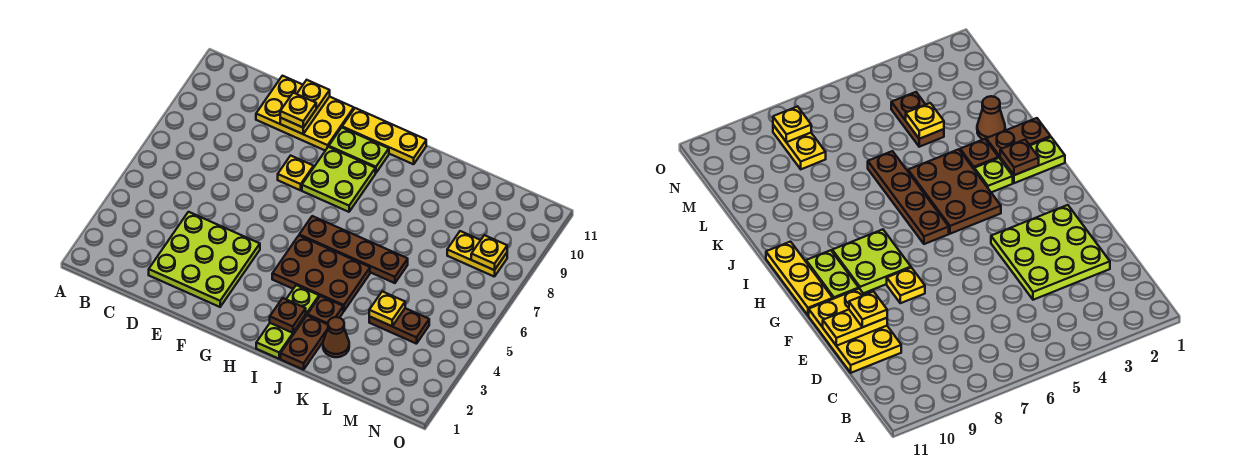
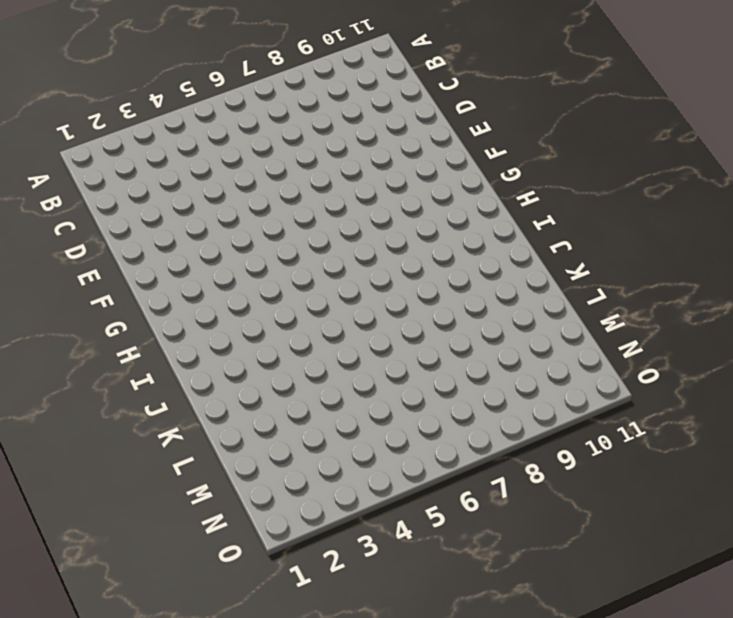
none -> lime plate D2:F4 level 1
none -> yellow plate D10:F11 level 1
none -> yellow plate F8 level 1

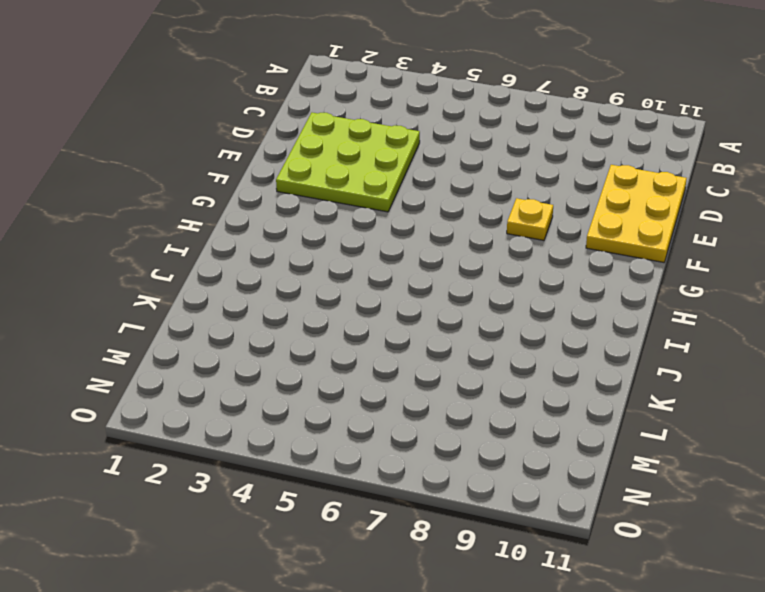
none -> lime plate G8:H9 level 1
none -> lime plate G10:H10 level 1
none -> yellow plate G11:I11 level 1

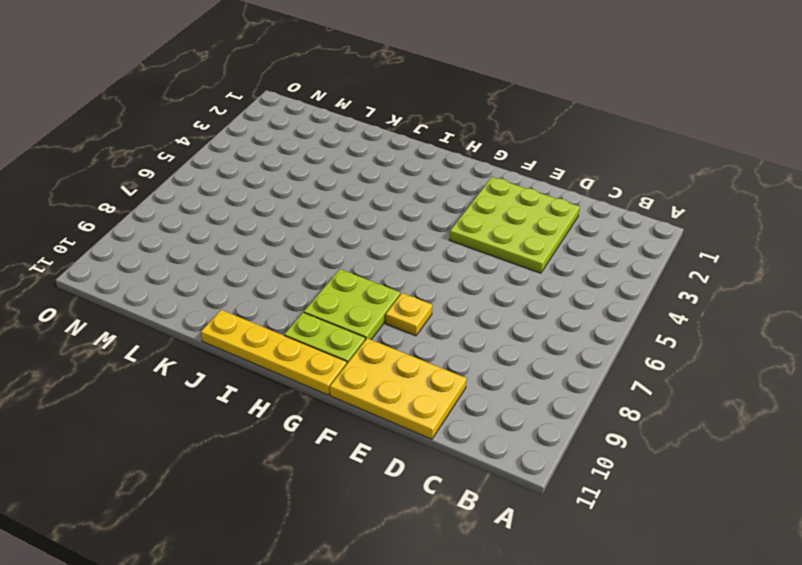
yellow plate G11:J11 level 1 -> yellow plate G11:I11 level 1
none -> brown plate H4:J5 level 1
none -> brown plate H6:K6 level 1
none -> lime plate I1:I2 level 1

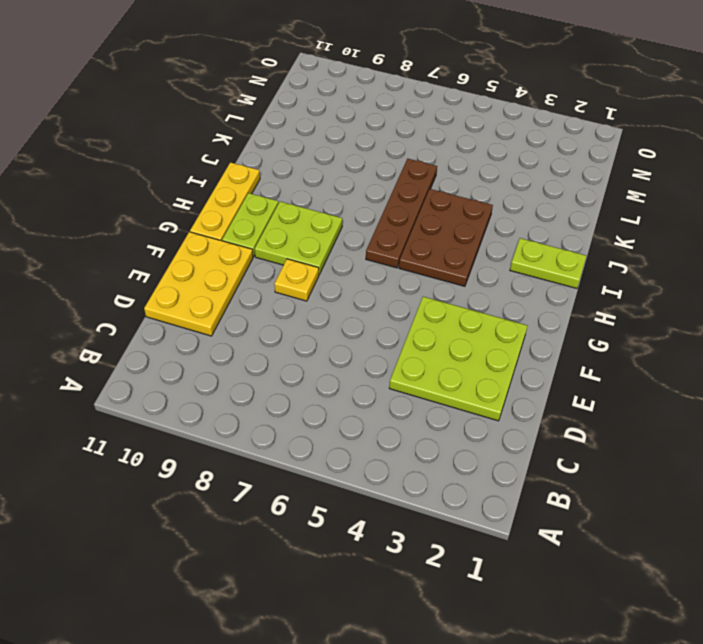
none -> lime plate I3 level 1
none -> brown plate J1:J2 level 1
none -> brown plate J3 level 1

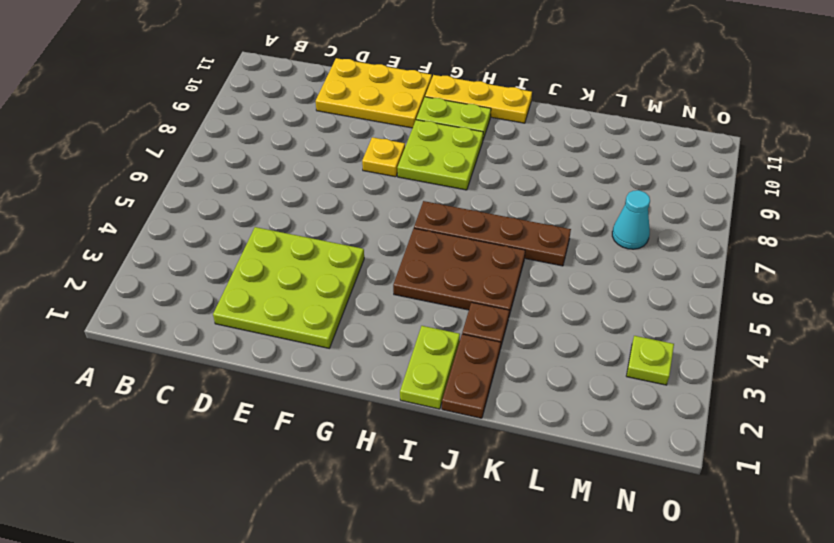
cyan cone M7 level 1 -> none
lime plate N3 level 1 -> lime plate I3 level 1
none -> brown cone K2 level 1
none -> brown plate L4:M4 level 1
none -> yellow plate M8:N8 level 1

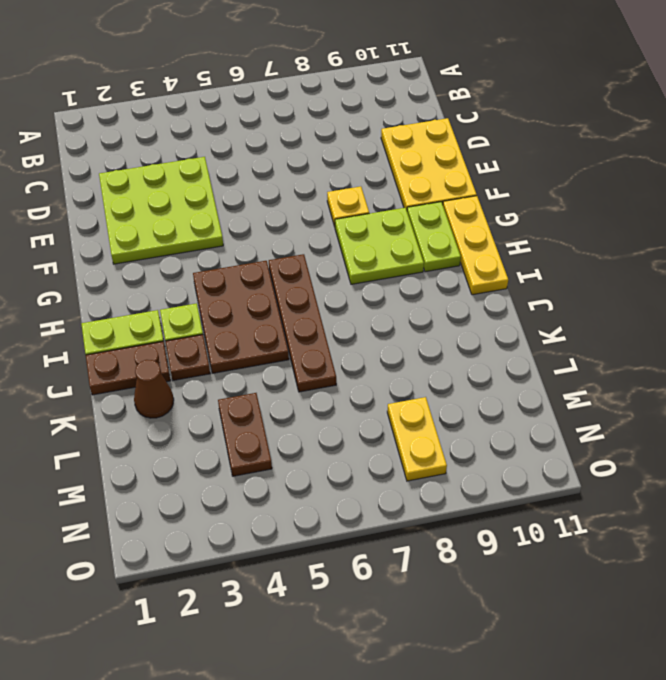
none -> yellow plate E10:E11 level 2
none -> brown plate I2 level 2
none -> yellow plate L4 level 2

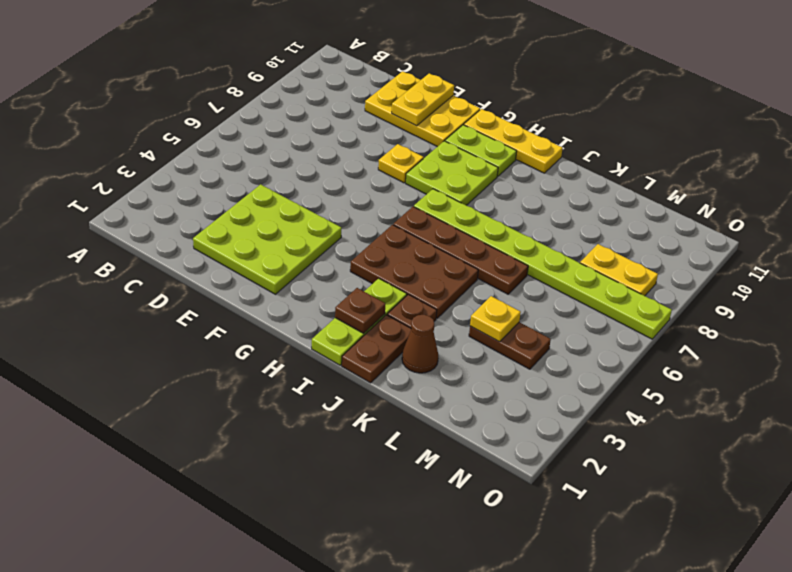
lime plate H7:O7 level 1 -> none
none -> yellow plate N8 level 2
none -> yellow plate E10 level 3

